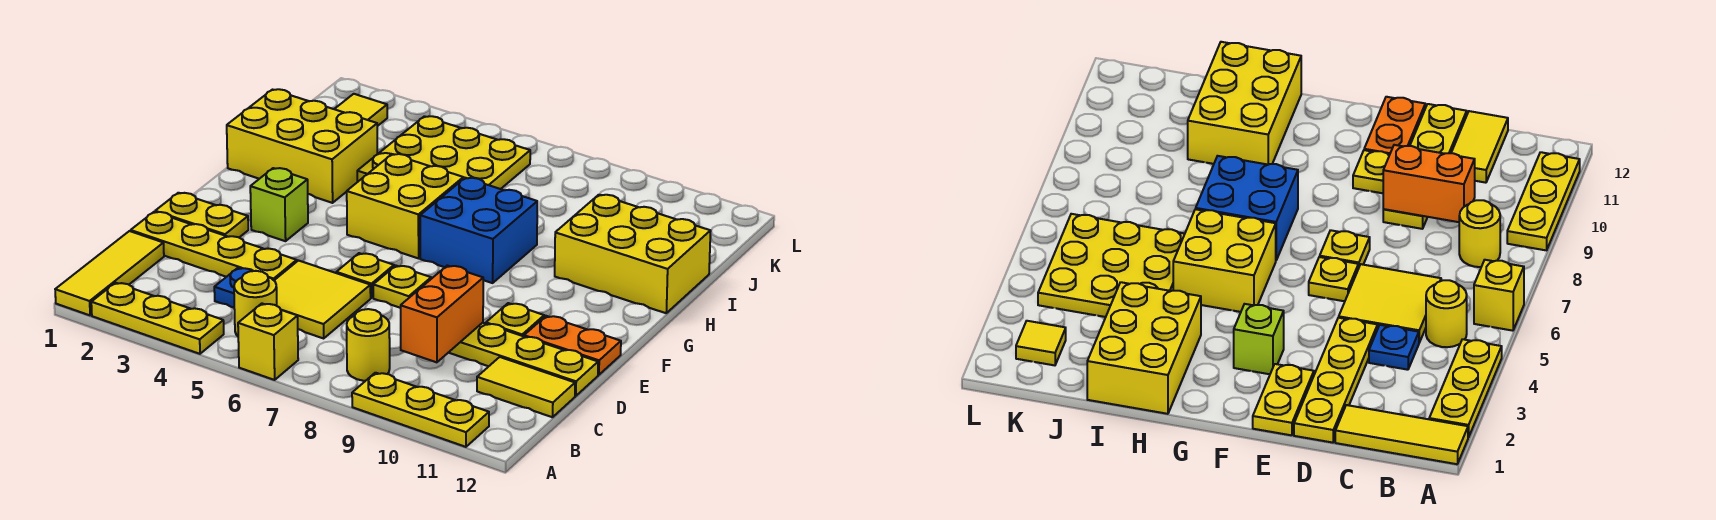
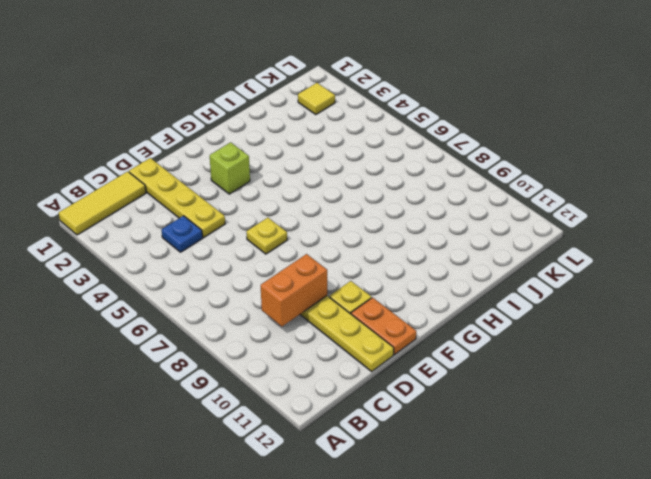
none -> yellow plate A2:A4 level 1
none -> yellow brick A6 level 1
none -> yellow plate A9:A11 level 1

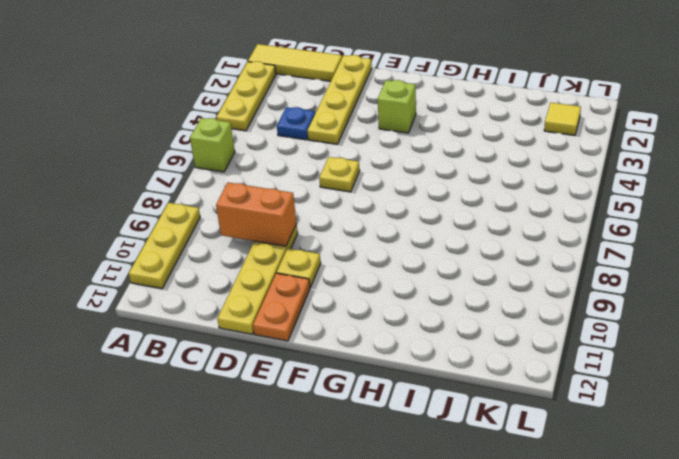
lime brick A6 level 1 -> yellow brick A6 level 1
none -> yellow round brick B5 level 1
none -> yellow round brick B8 level 1
none -> yellow tile C5:D6 level 1

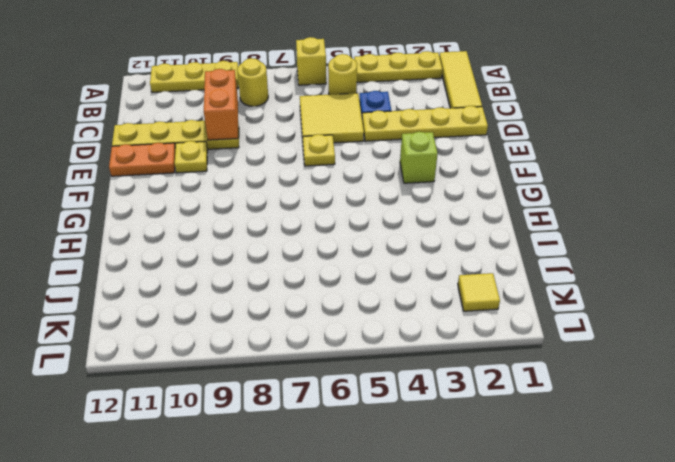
none -> yellow tile C11:C12 level 1
none -> yellow plate E1:E2 level 1
none -> yellow plate E7 level 1

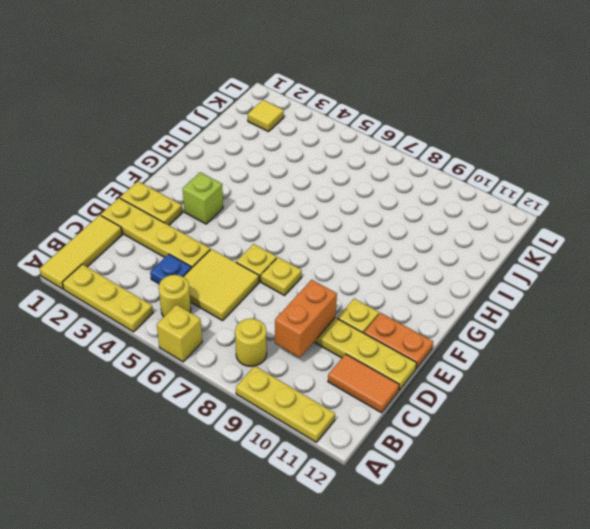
orange tile C11:C12 level 1 -> yellow tile C11:C12 level 1
none -> yellow brick G5:H6 level 1
none -> blue brick G7:H8 level 1
none -> yellow brick H1:I3 level 1

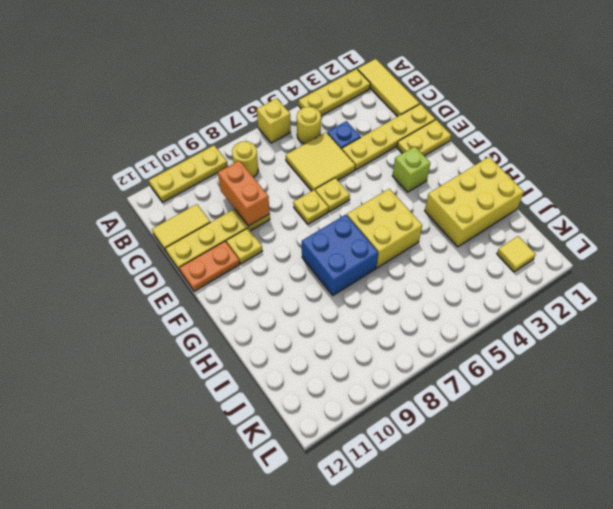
none -> yellow brick H10:I12 level 1
none -> yellow plate I4:K6 level 1

